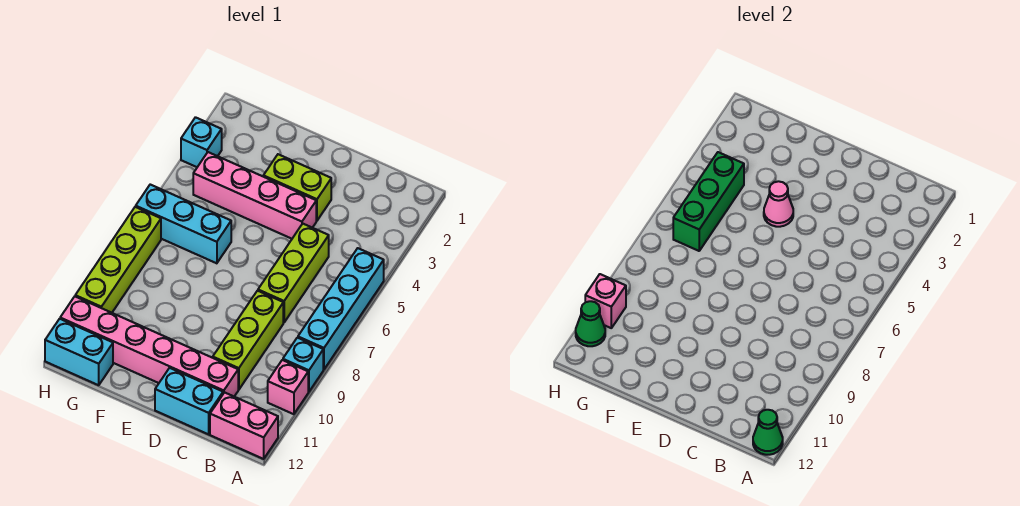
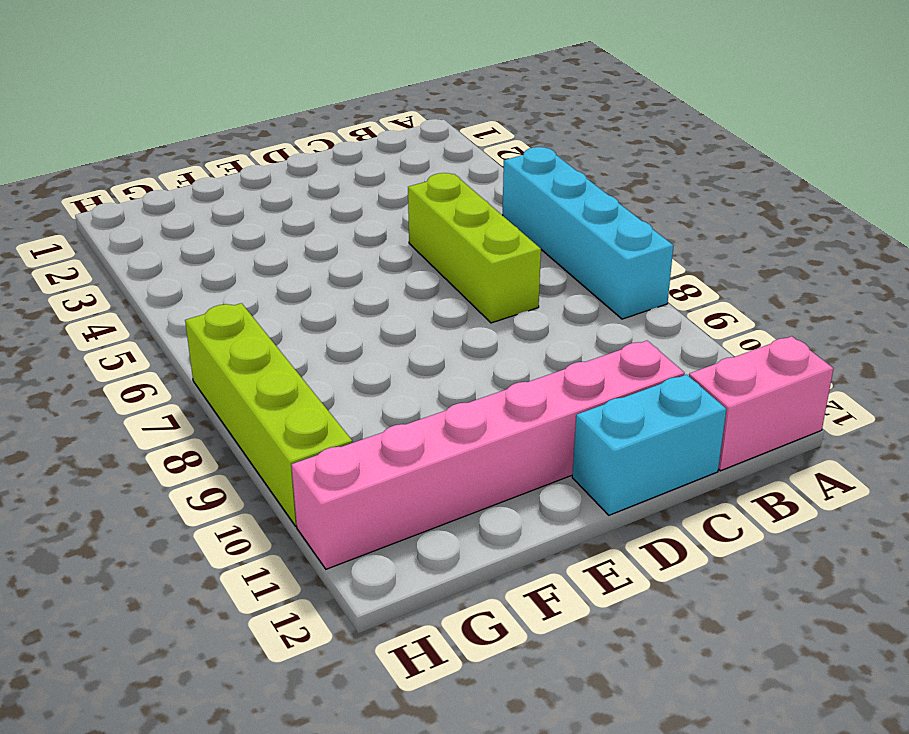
none -> cyan brick A9 level 1
none -> pink brick A10 level 1
none -> lime brick C8:C10 level 1

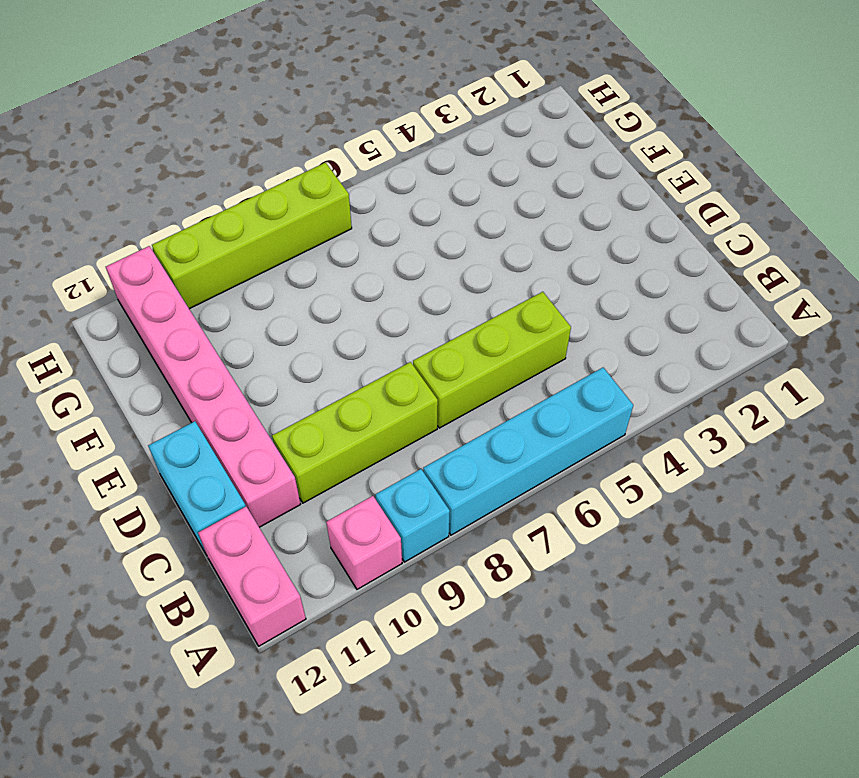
none -> lime brick D3:E3 level 1
none -> pink brick D4:G4 level 1
none -> cyan brick F6:H6 level 1

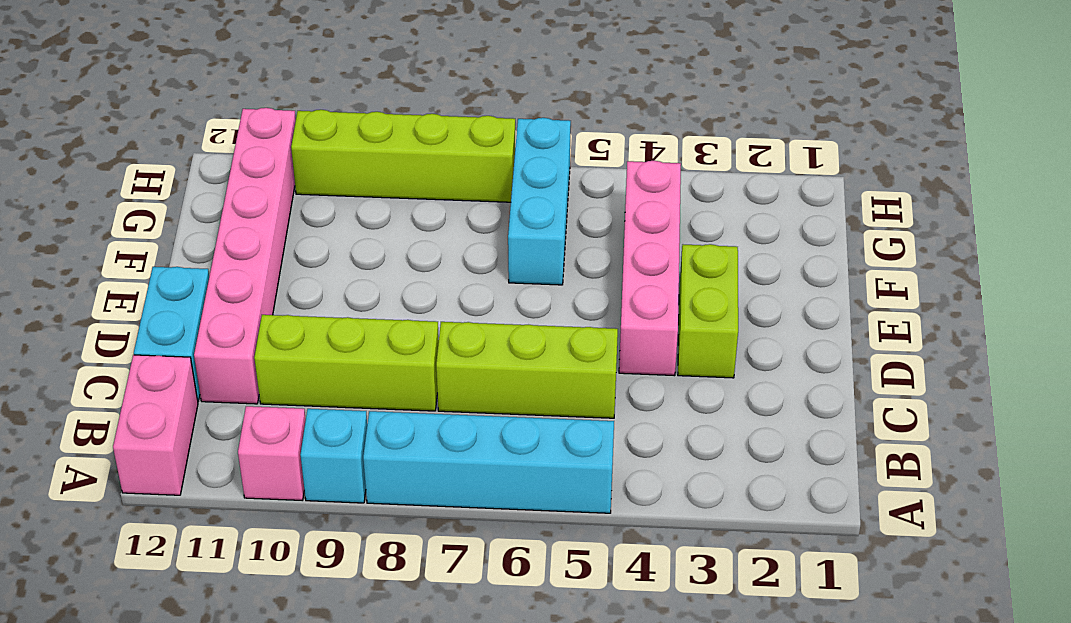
none -> cyan brick G12:H12 level 1
none -> cyan brick H3 level 1
none -> green cone A12 level 2

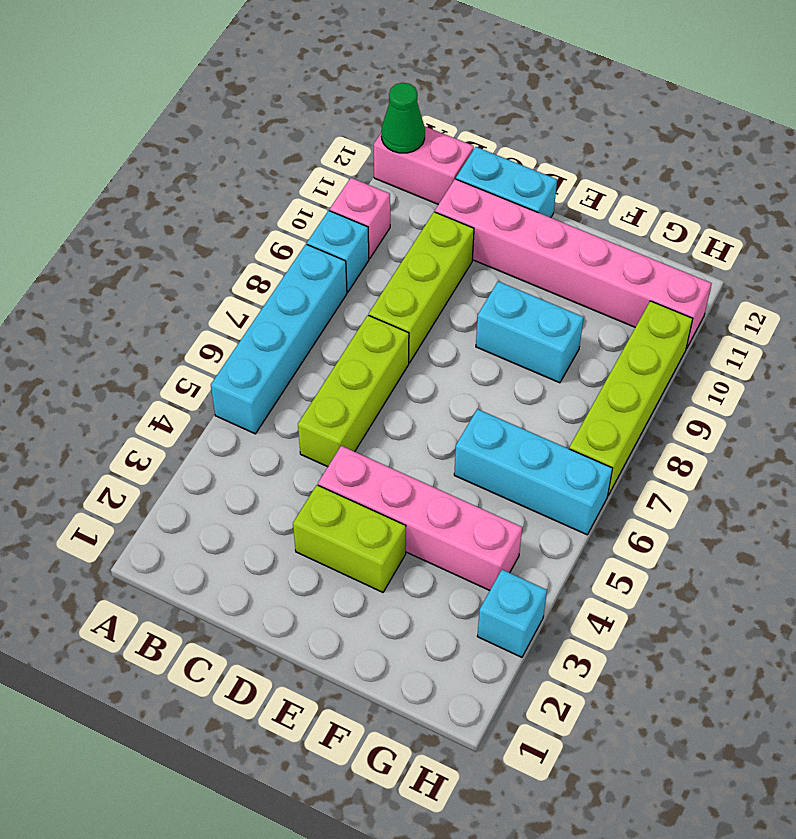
cyan brick E9:F9 level 1 -> cyan brick G12:H12 level 1
none -> pink cone E4 level 2
none -> green brick G4:G6 level 2
none -> pink brick H10 level 2

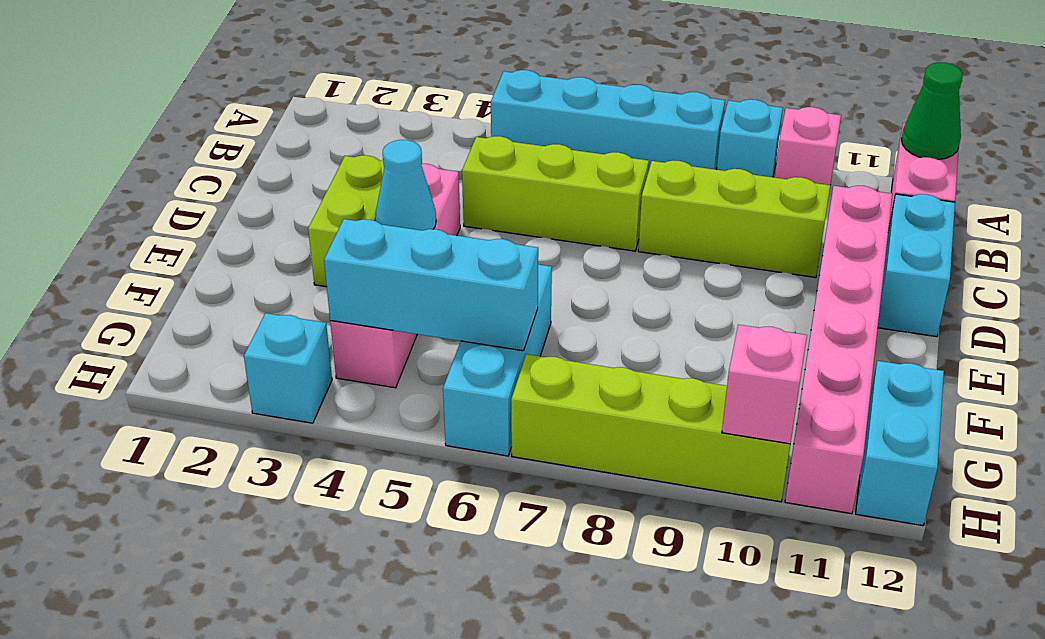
cyan cone E4 level 2 -> pink cone E4 level 2
cyan brick G4:G6 level 2 -> green brick G4:G6 level 2
none -> green cone H11 level 2

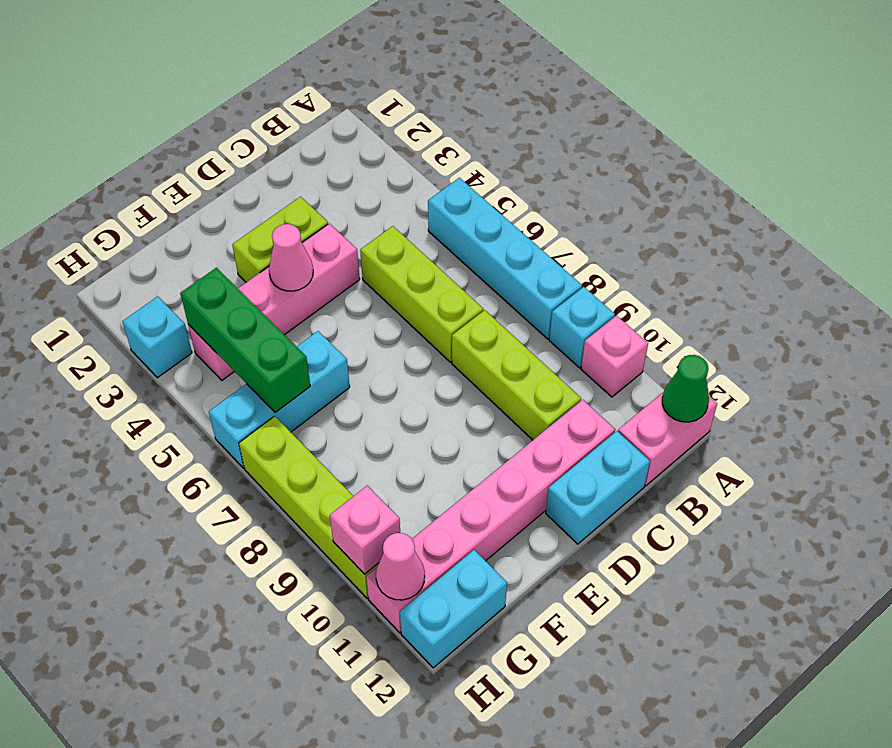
pink cone H11 level 2 -> green cone H11 level 2

